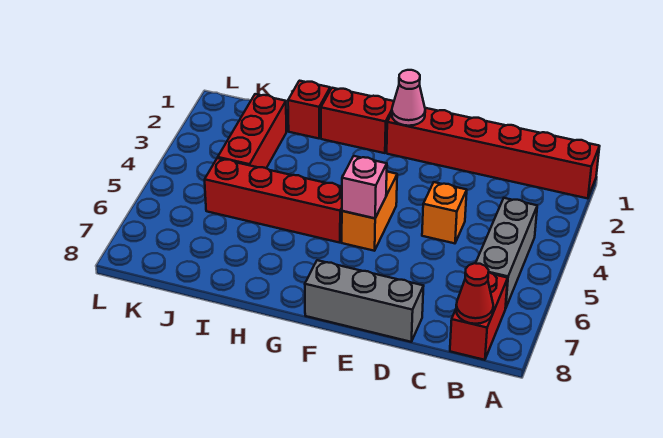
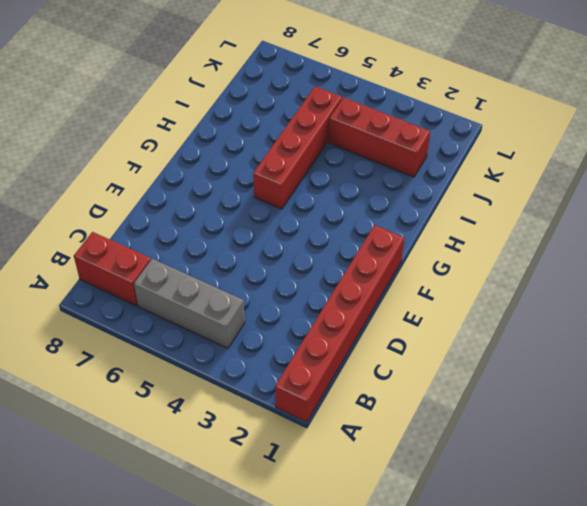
none -> orange brick D4 level 1
none -> grey brick D8:F8 level 1
none -> orange brick F4:F5 level 1

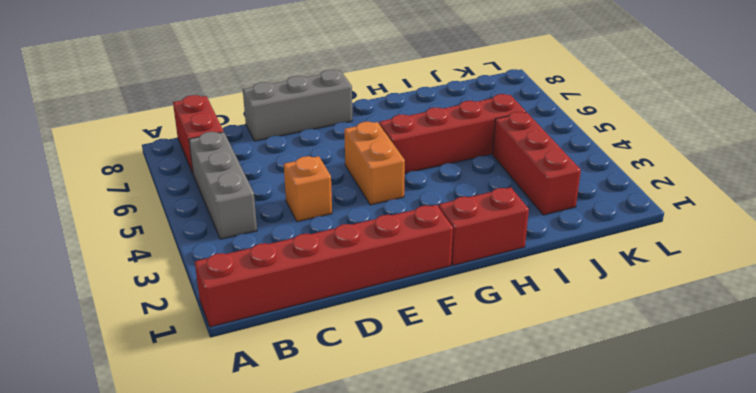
none -> red brick I1 level 1
none -> red cone B8 level 2
none -> pink cone F1 level 2

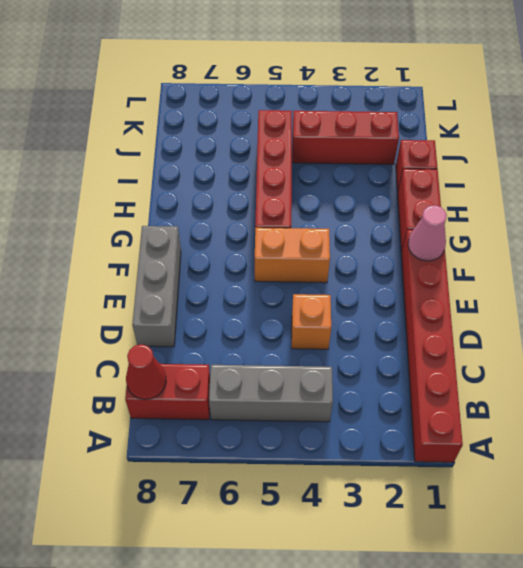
none -> pink brick F5 level 2

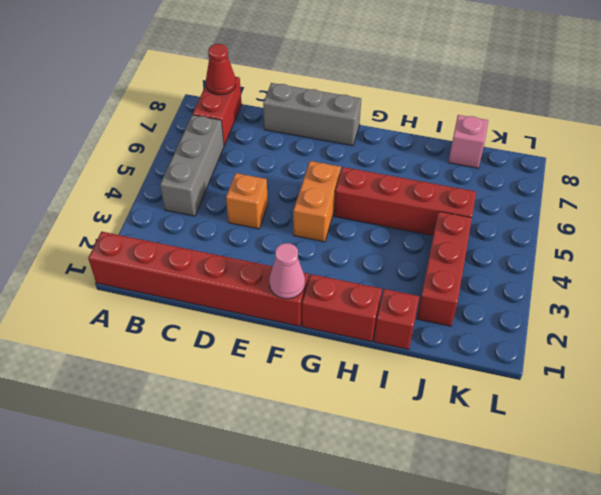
pink brick J8 level 1 -> pink brick F5 level 2

